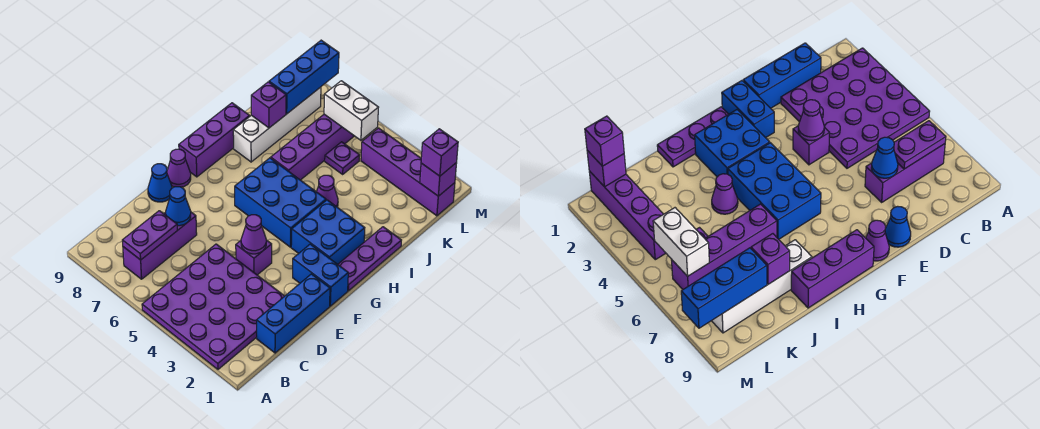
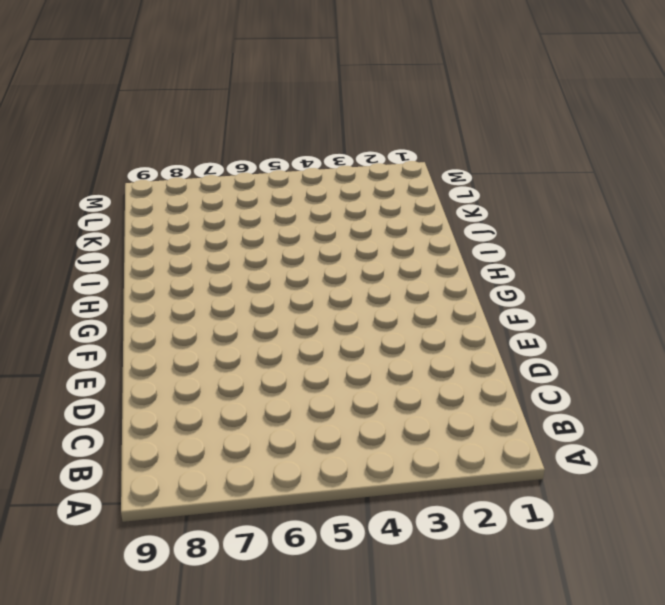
none -> purple plate A2:D5 level 1
none -> purple brick B7:D7 level 1
none -> blue brick C1:E1 level 1

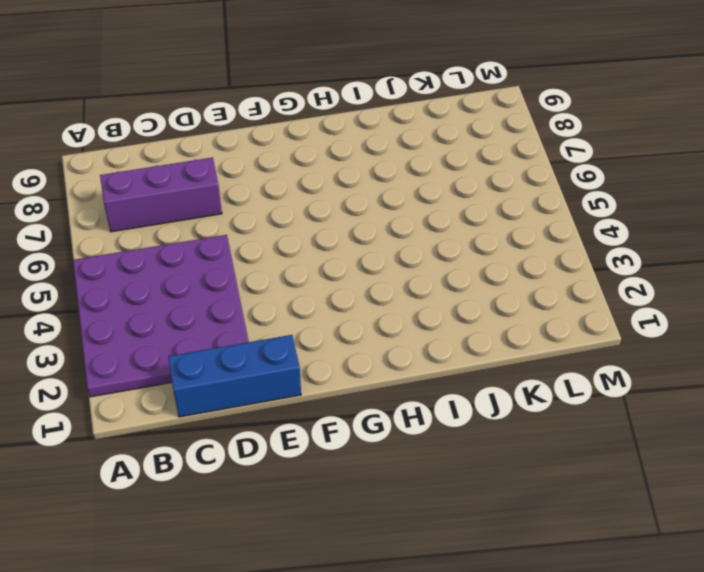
none -> purple brick E4 level 1
none -> blue cone E9 level 1
none -> blue brick F1:F2 level 1

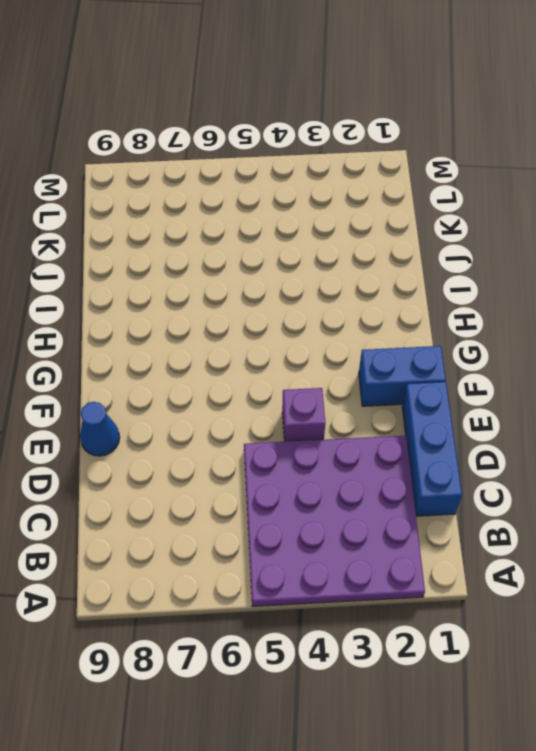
none -> purple brick B7:D7 level 1
none -> purple cone F9 level 1
none -> purple plate G1:I1 level 1

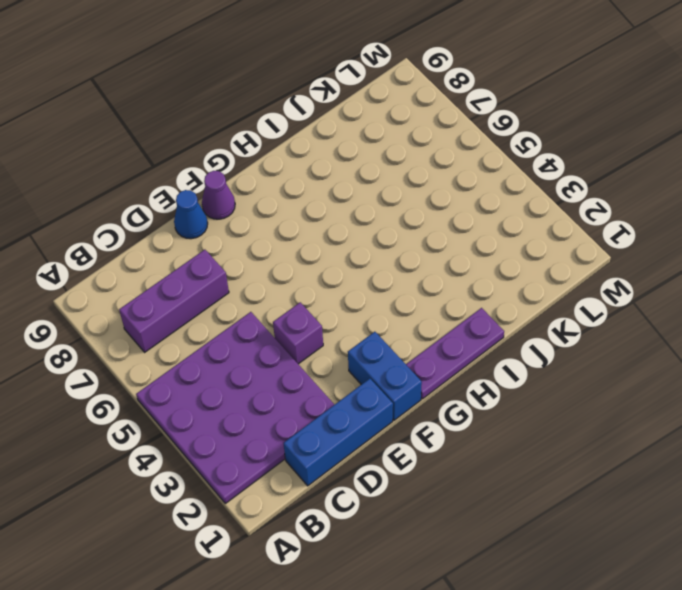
none -> blue brick G2:H3 level 1
none -> blue brick G4:H6 level 1
none -> purple brick G9:I9 level 1

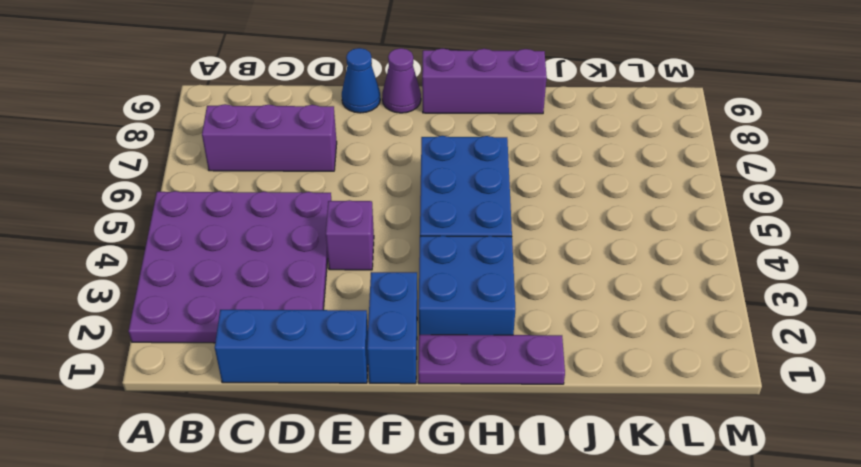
none -> purple cone I4 level 1
none -> purple brick I6:L6 level 1
none -> white brick I8:L8 level 1

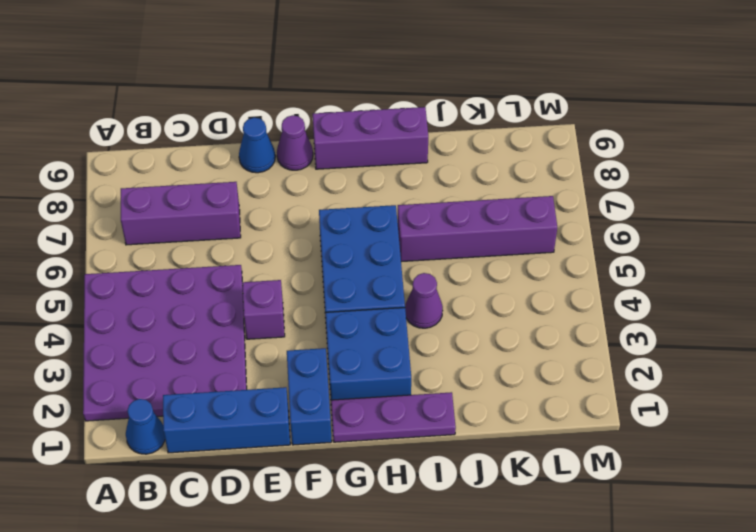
blue cone B1 level 1 -> blue cone D7 level 2
none -> white brick I8:L8 level 1
none -> purple plate K5 level 1
none -> purple brick L1:L4 level 1

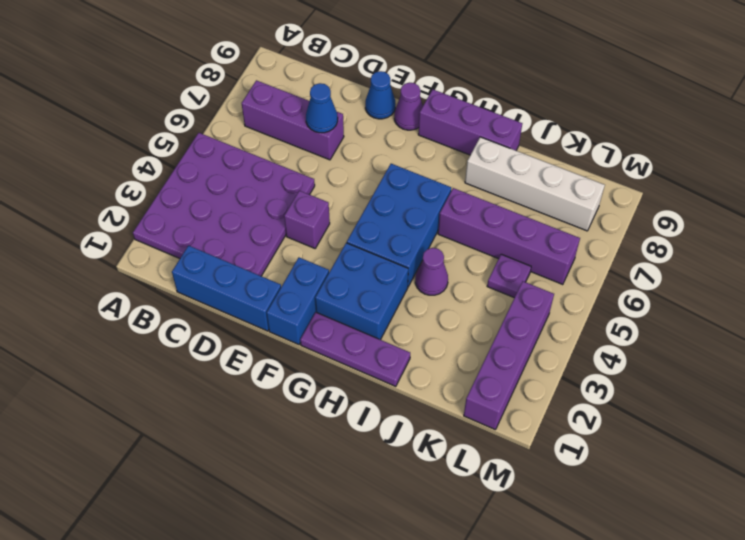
none -> purple plate B7:C7 level 2
none -> purple cone E4 level 2
none -> purple brick J8 level 2

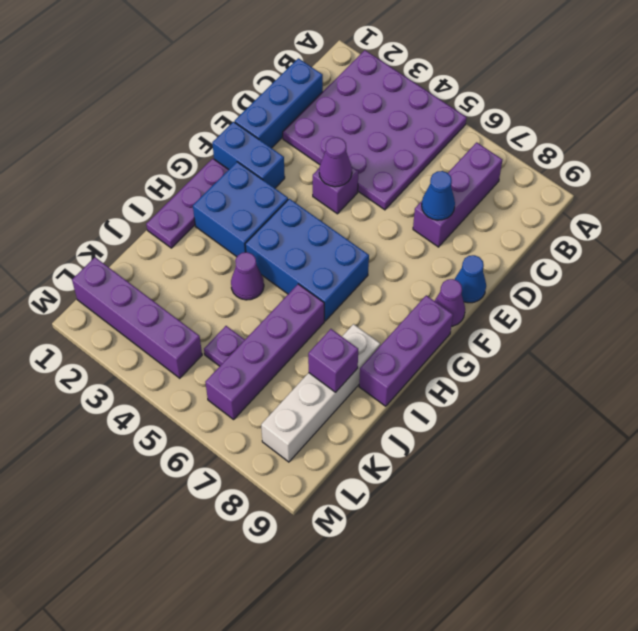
none -> purple plate B7:C7 level 2
none -> blue brick K8:M8 level 2
none -> purple brick L1 level 2

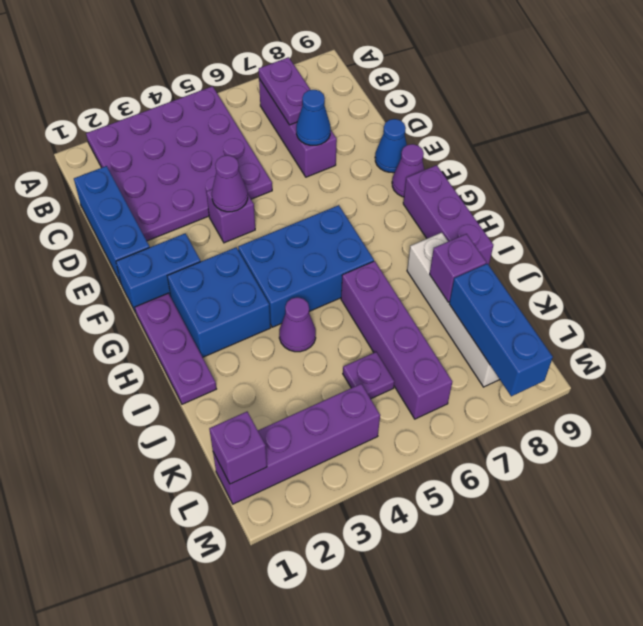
none -> white brick L5:L6 level 2
none -> purple brick L1 level 3

